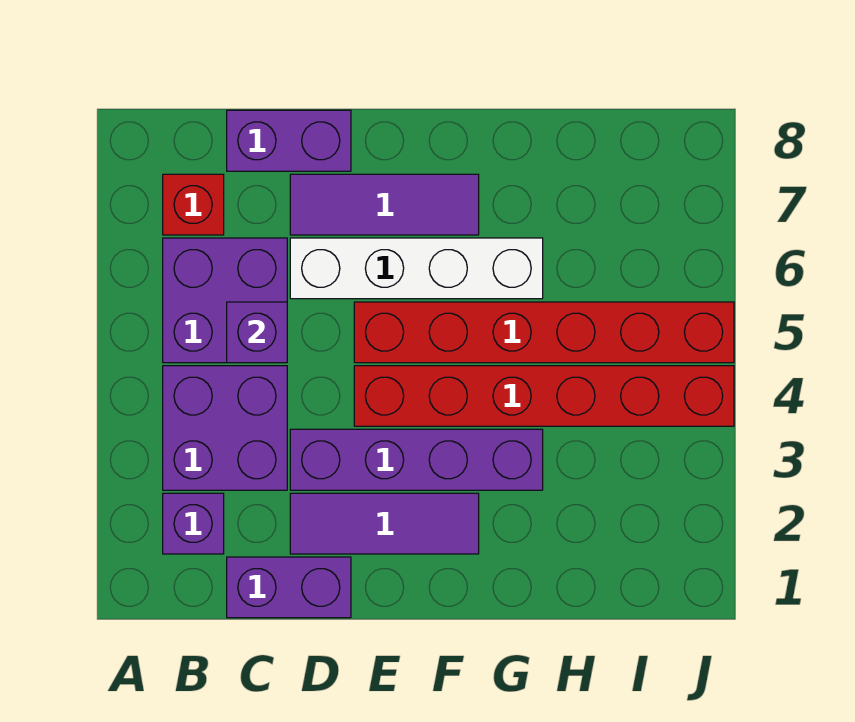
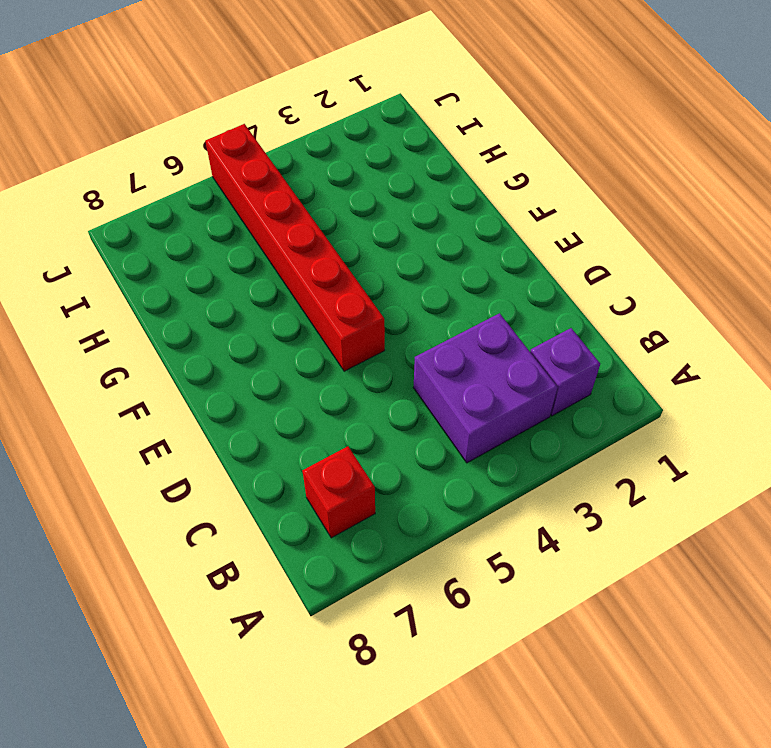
none -> purple brick B5:C6 level 1
none -> purple brick C1:D1 level 1
none -> purple brick C8:D8 level 1

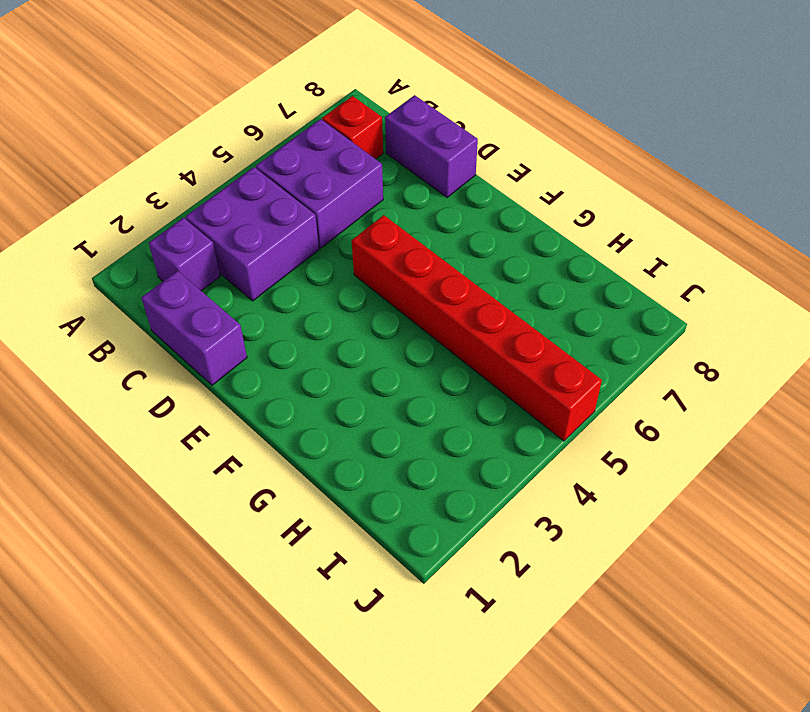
none -> purple tile D2:F2 level 1
none -> purple brick D3:G3 level 1
none -> white brick D6:G6 level 1

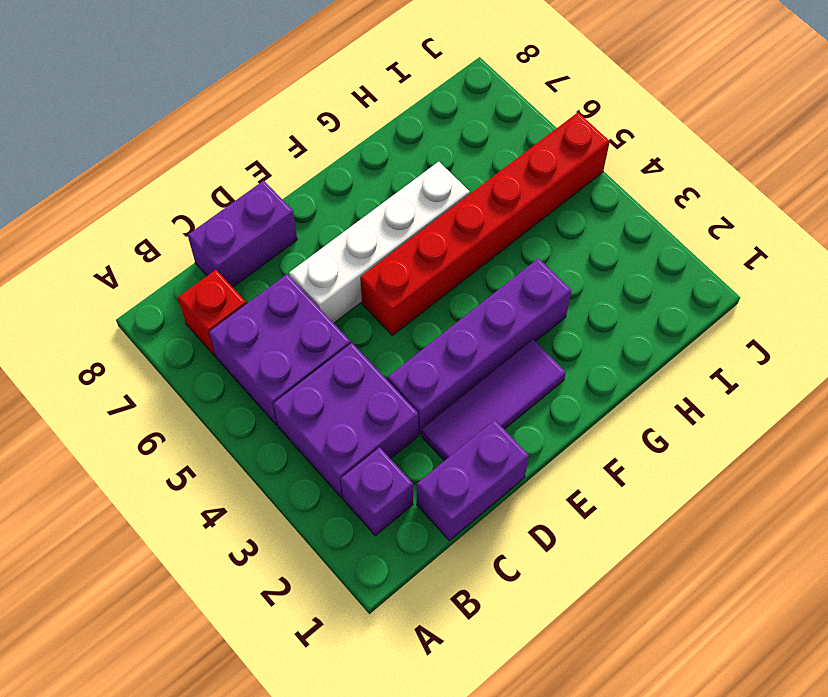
none -> purple tile D7:F7 level 1
none -> red brick E4:J4 level 1
none -> purple brick C5 level 2

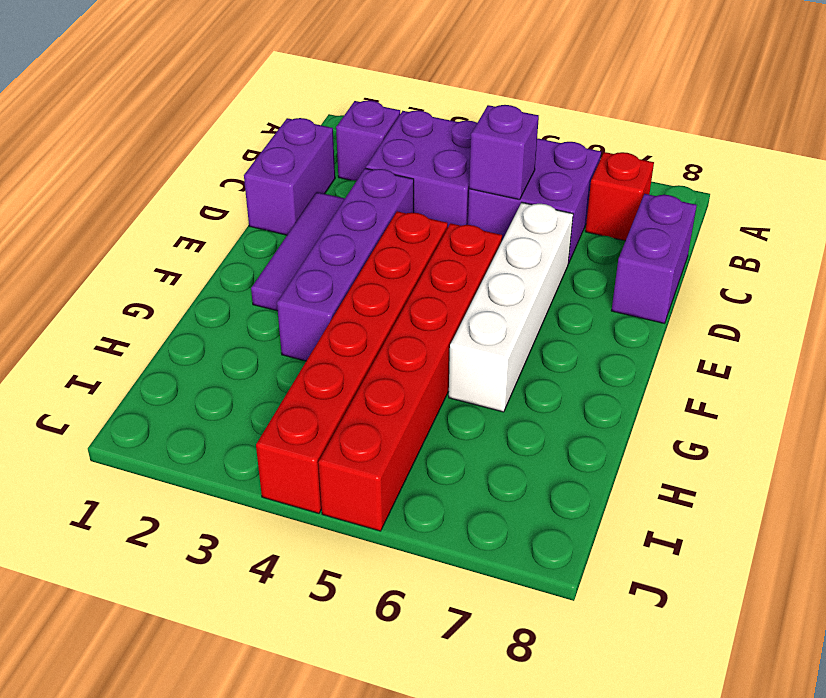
none -> purple tile D7:F7 level 1

